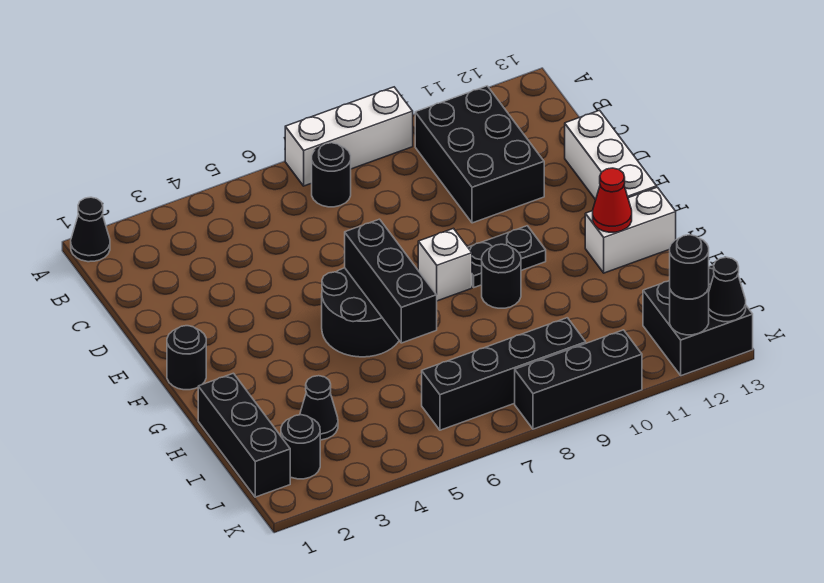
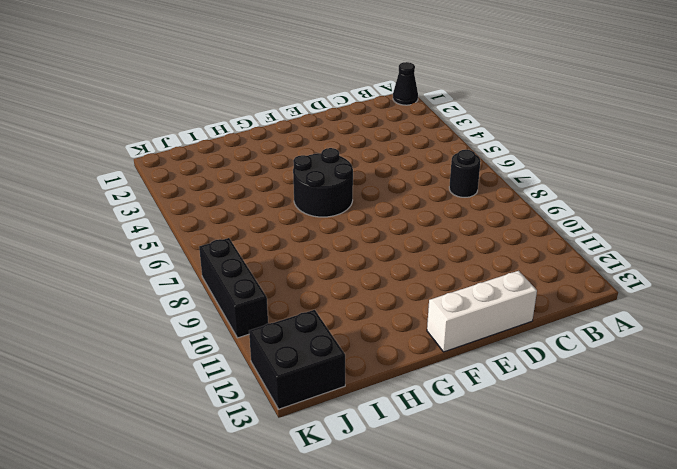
none -> white brick A7:A9 level 1
none -> black brick B10:D11 level 1
none -> black round brick F1 level 1

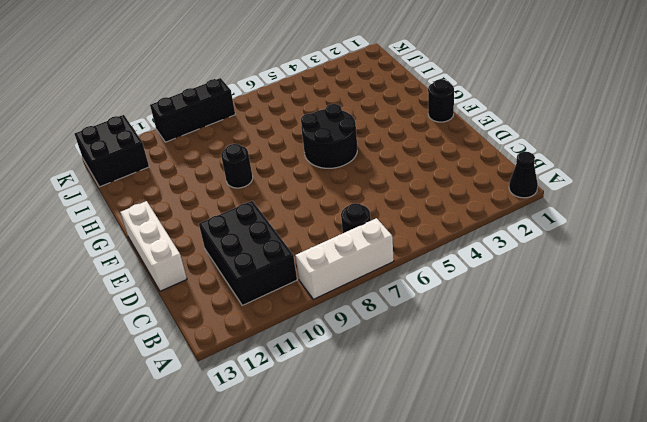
none -> white brick F8 level 1
none -> black plate F9:F10 level 1
none -> white brick G12:G13 level 1

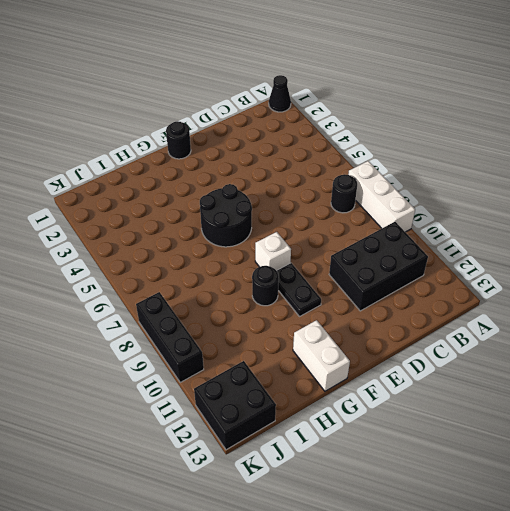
none -> white brick D13:F13 level 1
none -> black brick H1:J1 level 1
none -> black cone I3 level 1

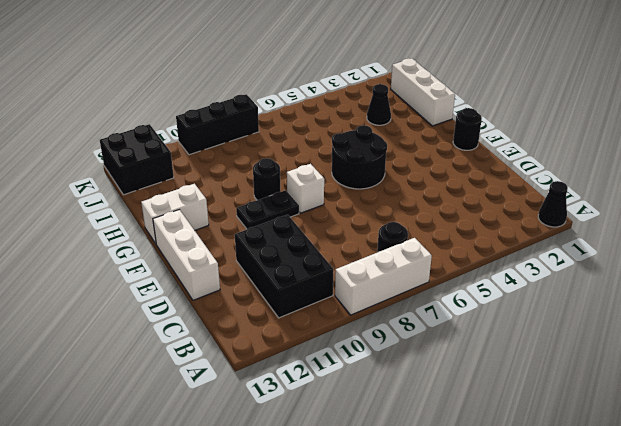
white brick H1:J1 level 1 -> black brick H1:J1 level 1
none -> black round brick J2 level 1
none -> black brick J6:J9 level 1
none -> black brick F6:H6 level 2

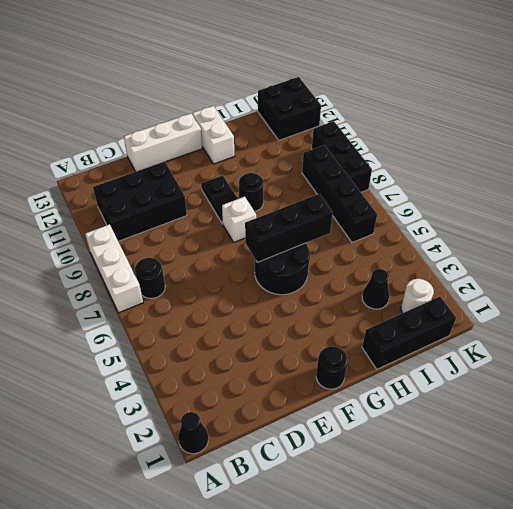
white round brick J2 level 1 -> black round brick J2 level 1
none -> red cone G12 level 2
none -> black round brick K12 level 2
none -> black cone K13 level 2

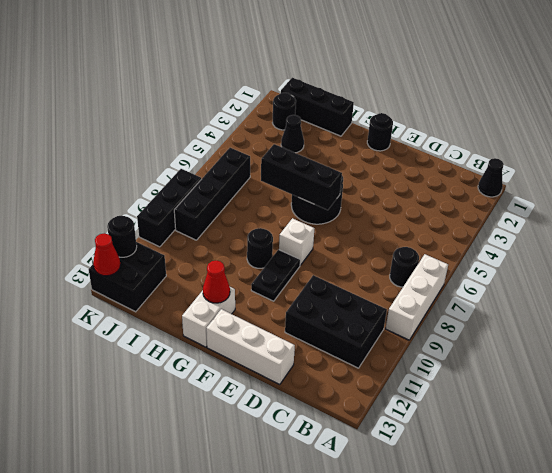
red cone K13 level 2 -> black cone K13 level 2
none -> black round brick K12 level 3

